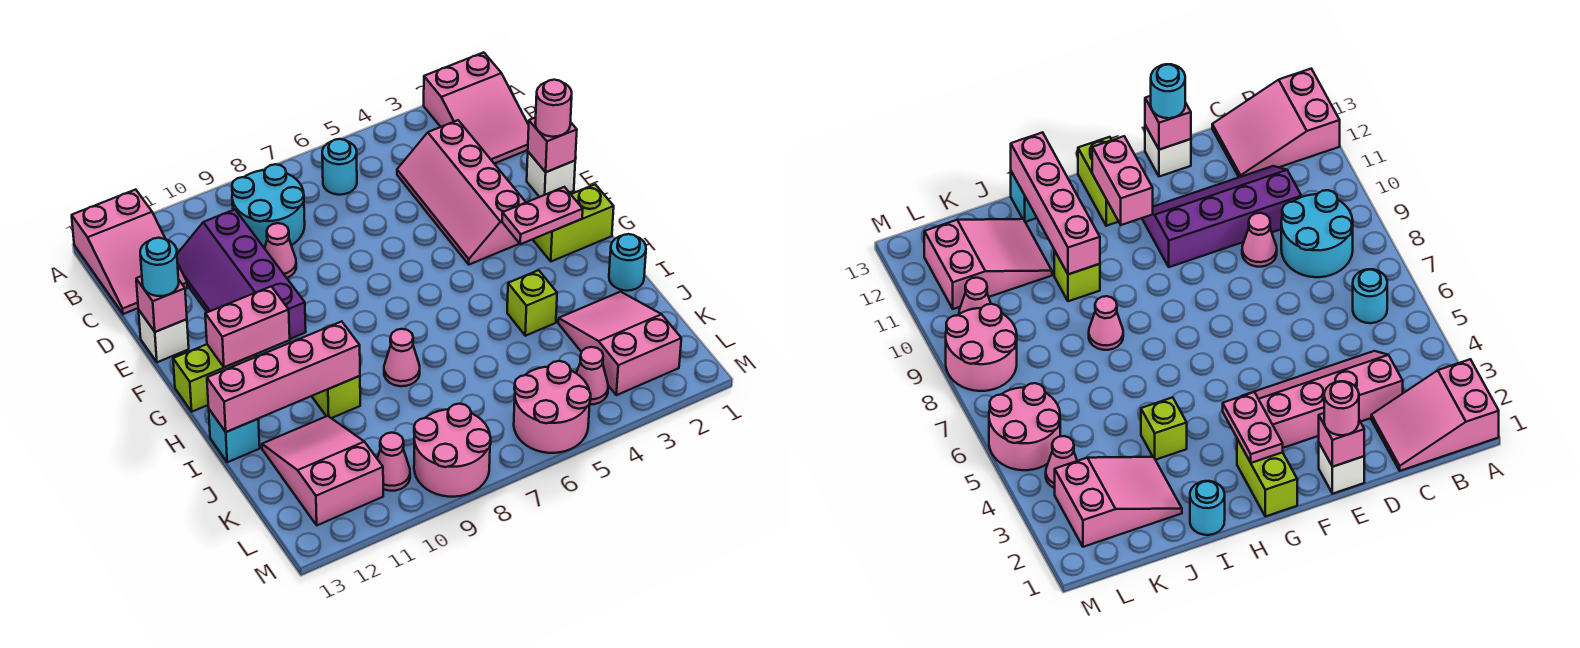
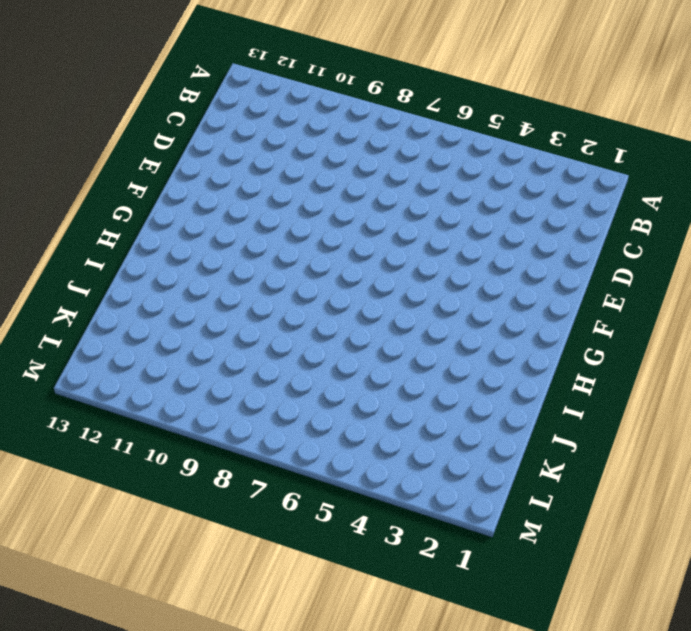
none -> pink slope A1:C2 level 1 top A
none -> pink slope A12:C13 level 1 top A
none -> cyan round brick B6 level 1

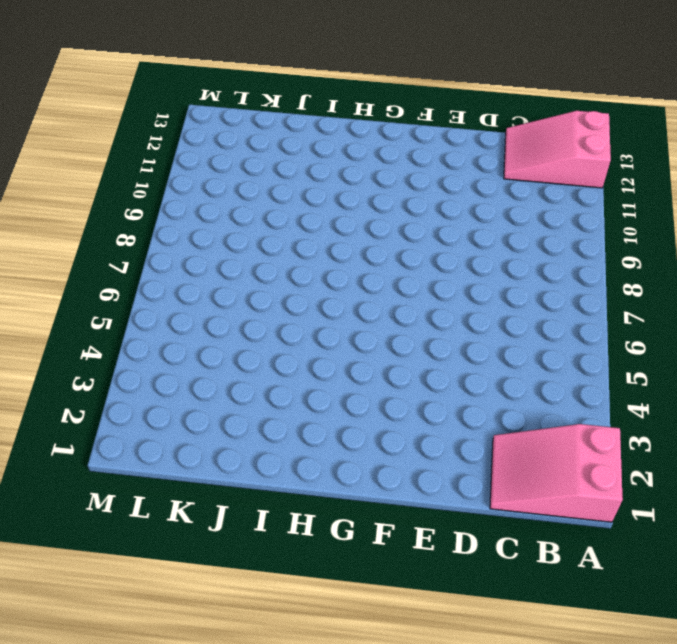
none -> cyan round brick B6 level 1
none -> cyan round brick B8:C9 level 1
none -> pink slope C3:F4 level 1 top 3

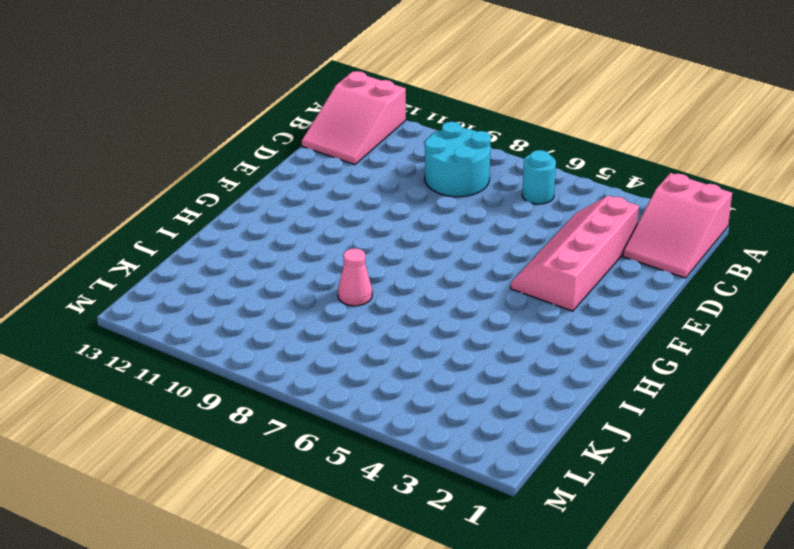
none -> purple slope C10:F11 level 1 top 10
none -> pink cone D9 level 1
none -> white brick E1 level 1

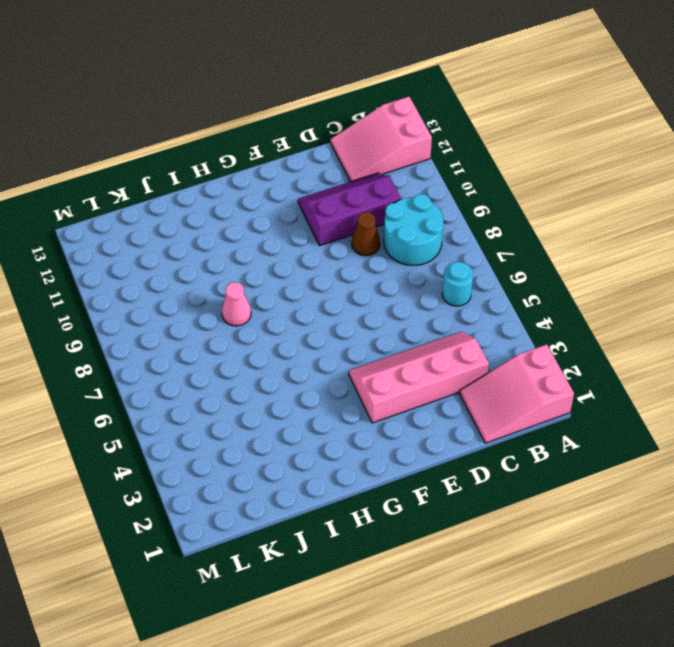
purple slope C10:E11 level 1 top 10 -> purple slope C10:F11 level 1 top 10
brown cone D9 level 1 -> pink cone D9 level 1
none -> white brick E1 level 1
none -> white brick E13 level 1
none -> lime brick G1:G2 level 1

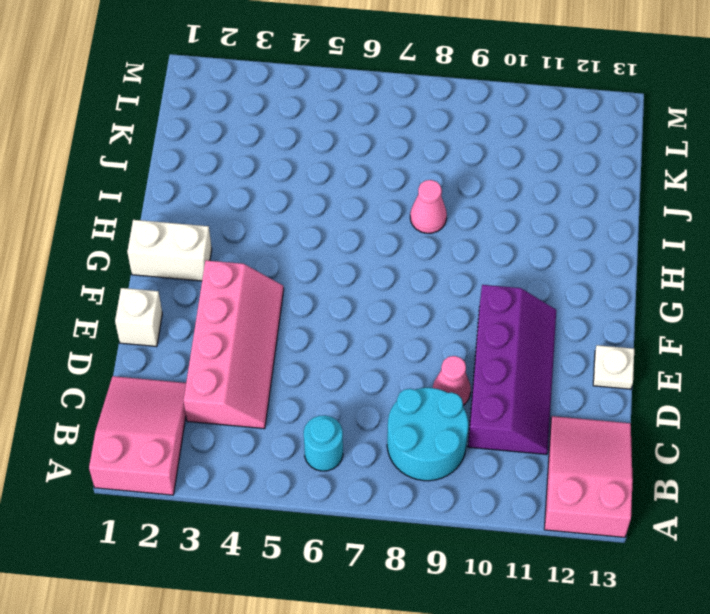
white plate E13 level 1 -> white brick E13 level 1
white brick G1:G2 level 1 -> lime brick G1:G2 level 1
none -> lime brick G12:G13 level 1
none -> cyan round brick I1 level 1
none -> lime brick I4 level 1

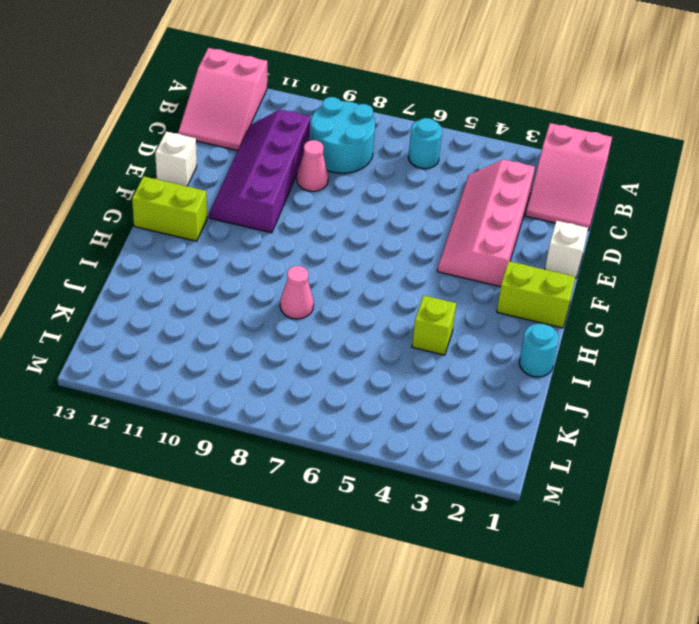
none -> lime brick I10 level 1
none -> cyan brick I13 level 1
none -> pink slope J2:L3 level 1 top L

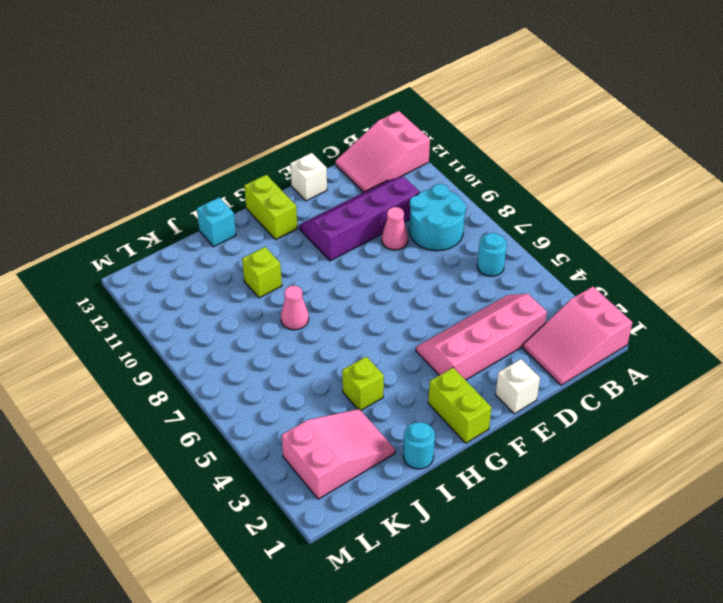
none -> pink slope J11:L12 level 1 top L
none -> pink cone L4 level 1
none -> pink round brick L5:M6 level 1

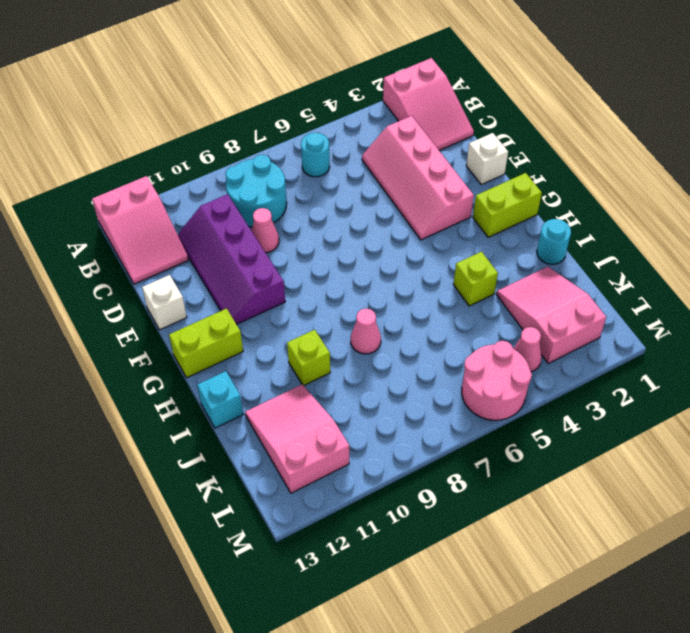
none -> pink round brick L8:M9 level 1
none -> pink cone L10 level 1
none -> pink brick E1 level 2

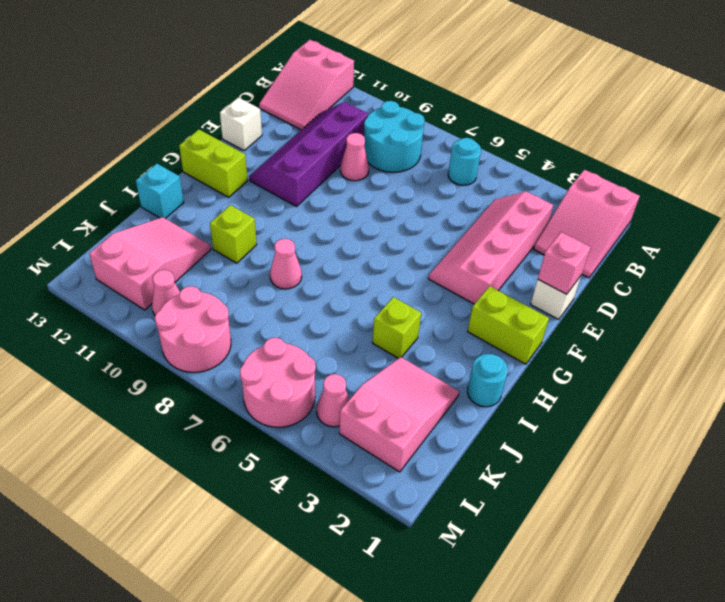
none -> pink brick E13 level 2
none -> pink plate G2:G3 level 2
none -> pink brick G11:G12 level 2

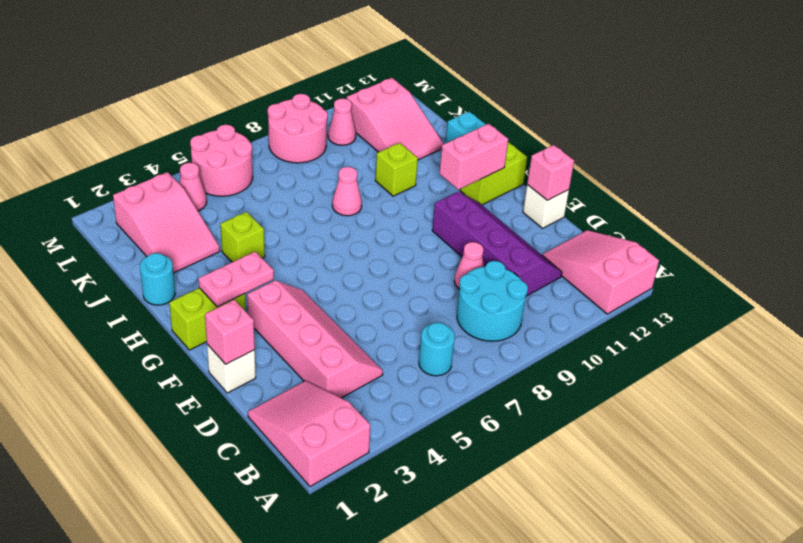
none -> pink brick I10:I13 level 2
none -> pink round brick E1 level 3
none -> cyan round brick E13 level 3

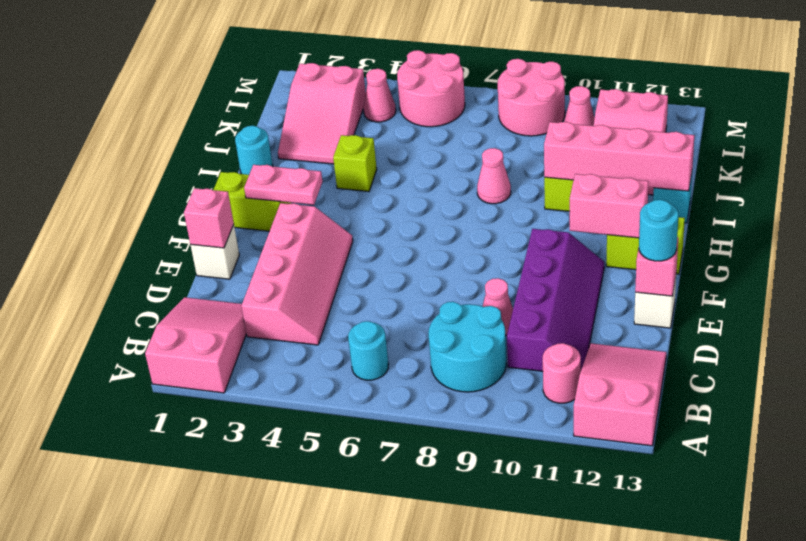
pink round brick B11 level 1 -> pink round brick E1 level 3

